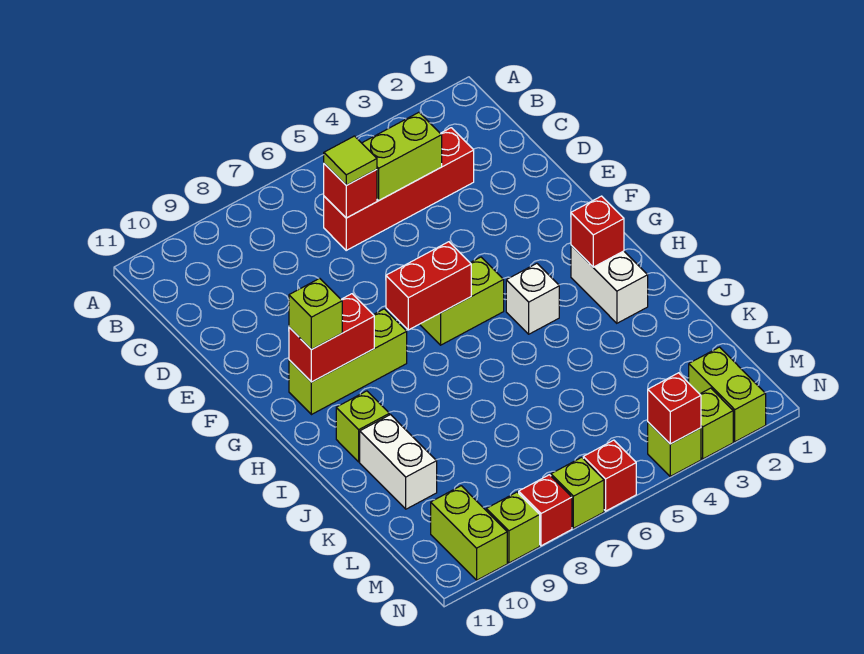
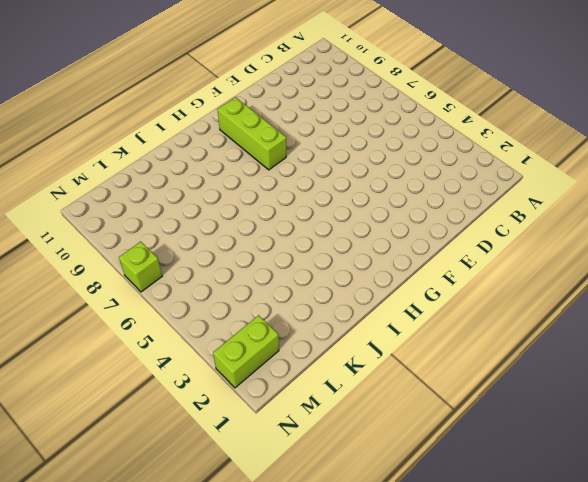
none -> red brick C3:C6 level 1
none -> lime brick G5:G6 level 1
none -> white brick H2:I2 level 1

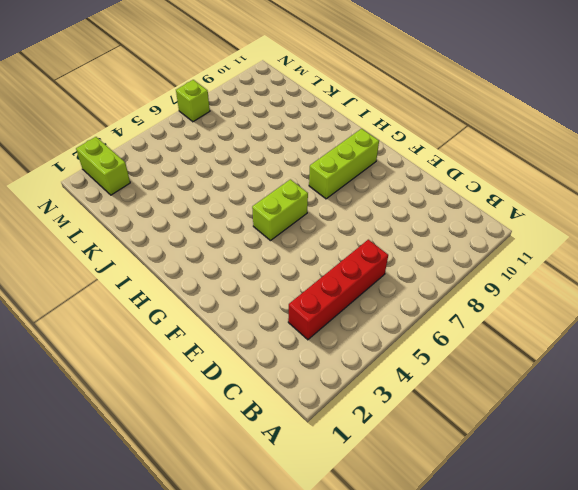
none -> white brick H2:I2 level 1
none -> white brick H4 level 1
none -> lime brick I10 level 1

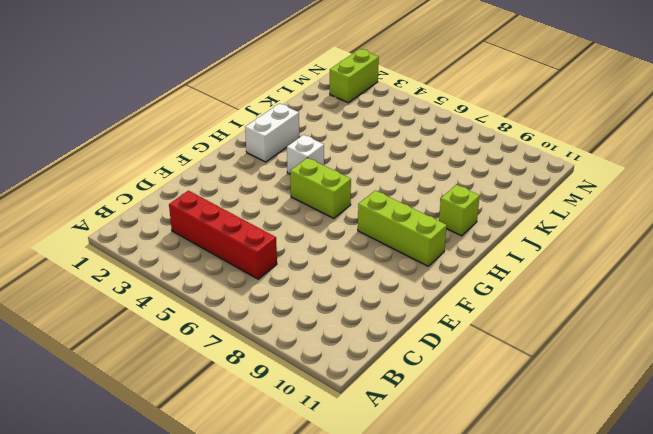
none -> white brick J10:K10 level 1
none -> lime brick M10:N10 level 1
none -> lime brick N3 level 1

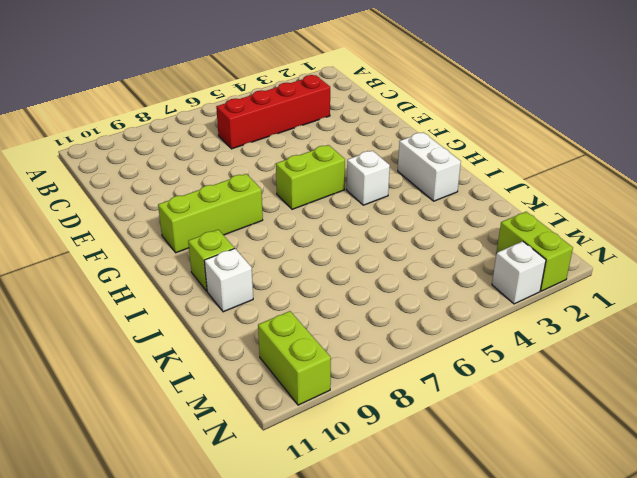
white brick J10 level 1 -> white brick J10:K10 level 1
white brick N3 level 1 -> lime brick N3 level 1
none -> lime brick N4 level 1
none -> red brick N6 level 1
none -> lime brick N7 level 1

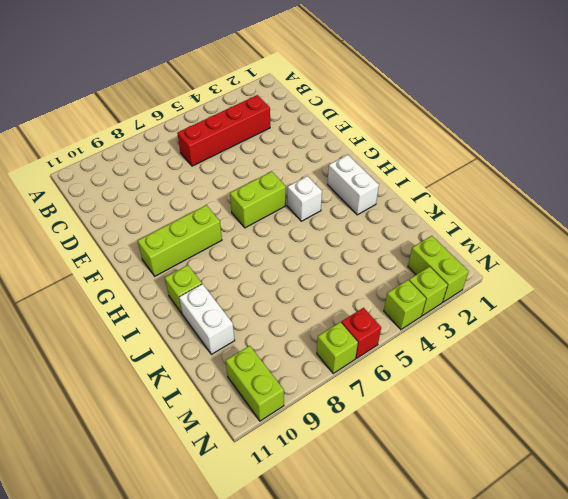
none -> red brick N8 level 1
none -> lime brick N9 level 1
none -> lime brick C4:C5 level 2

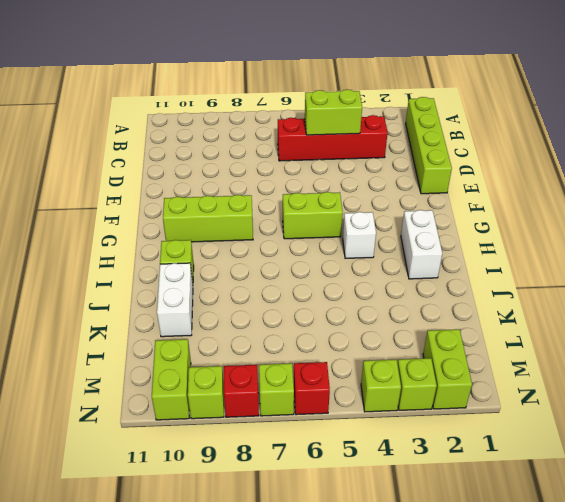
lime brick B1:E1 level 1 -> none
none -> red brick C6 level 2
none -> red brick G6:G7 level 2
none -> red brick G9:G10 level 2

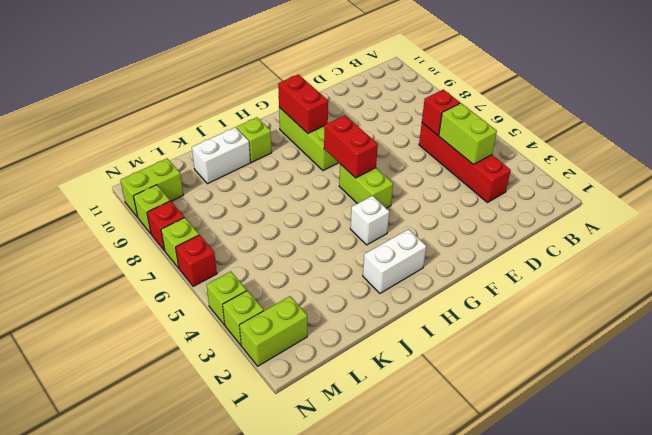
none -> red brick H2 level 2
none -> red brick N4 level 2
none -> lime tile C6 level 3

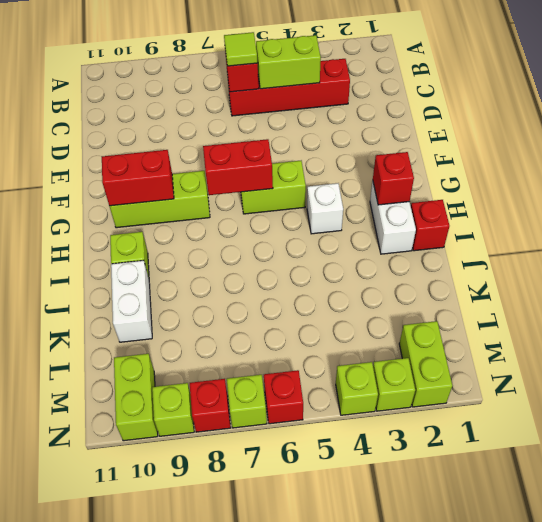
red brick I1 level 1 -> red brick N4 level 2
none -> lime brick G10 level 3

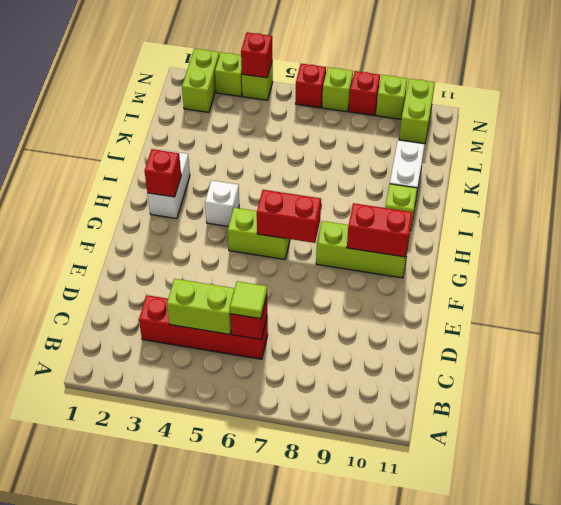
none -> lime brick G10 level 3

